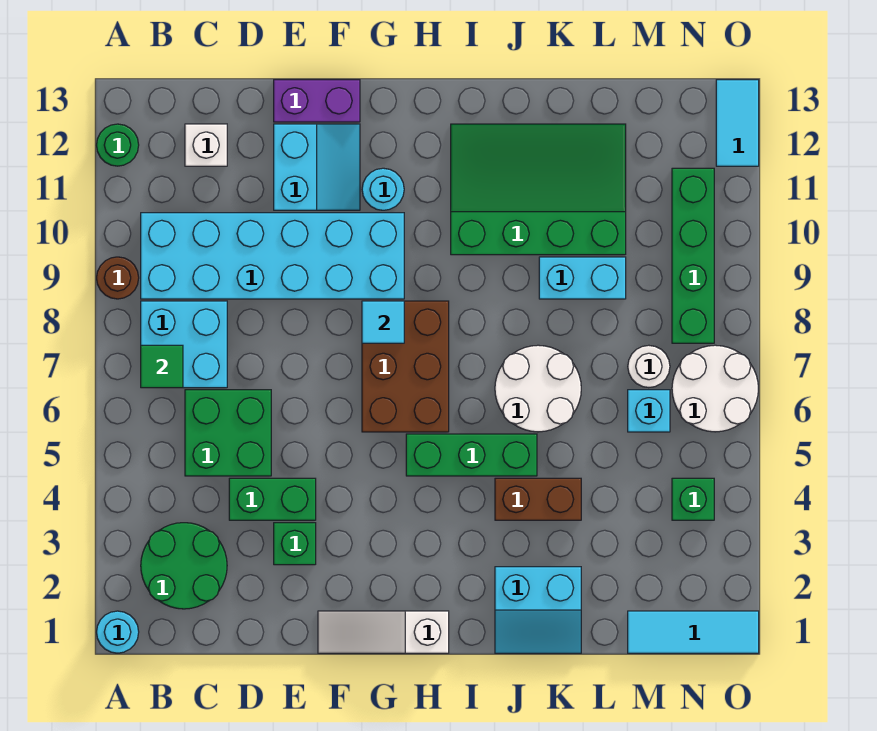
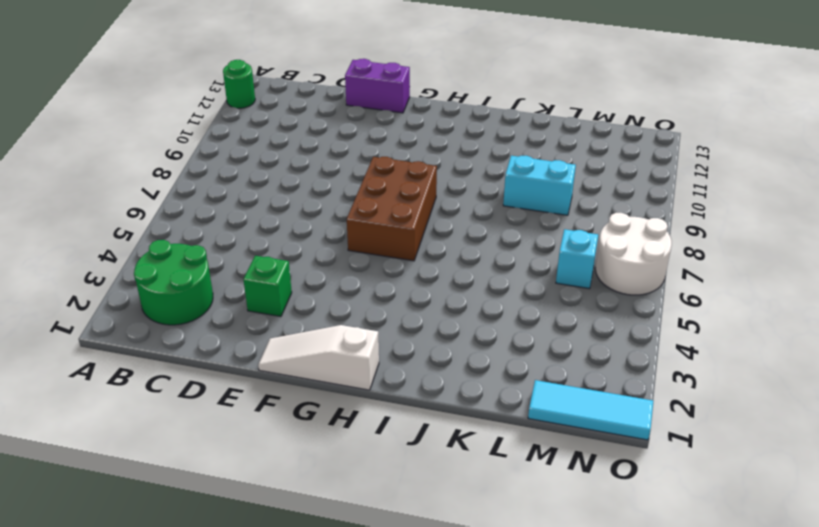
none -> cyan round brick A1 level 1
none -> brown round brick A9 level 1
none -> cyan brick B7:C8 level 1
none -> cyan brick B9:G10 level 1

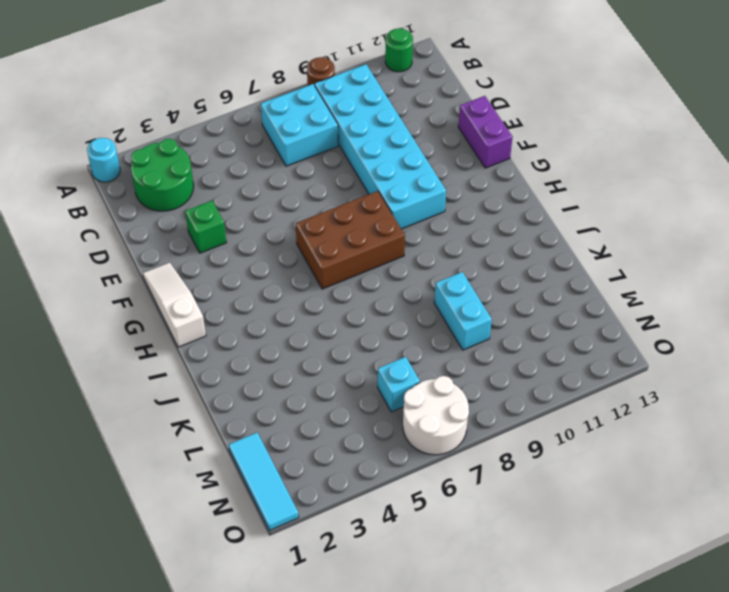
none -> green brick C5:D6 level 1
none -> white brick C12 level 1
none -> green brick D4:E4 level 1
none -> cyan slope E11:F12 level 1 top E

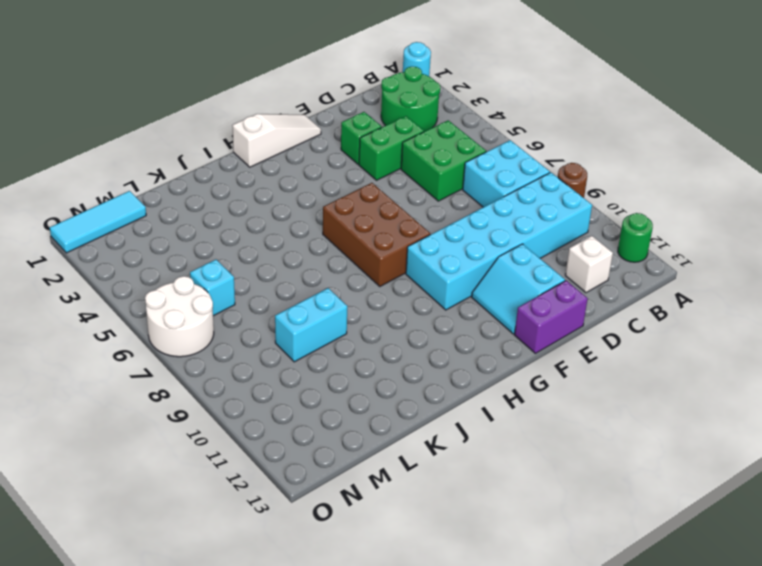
none -> cyan round brick G11 level 1
none -> green brick H5:J5 level 1
none -> green slope I10:L12 level 1 top 10
none -> cyan slope J1:K2 level 1 top 2

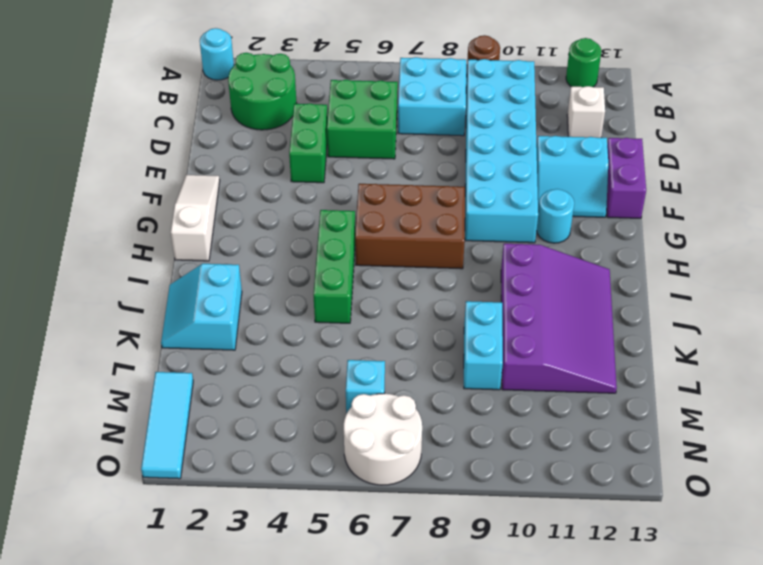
purple slope I10:L12 level 1 top 10 -> green slope I10:L12 level 1 top 10
none -> green brick E3 level 1
none -> brown brick J4:K4 level 1
none -> white round brick J6:K7 level 1
none -> white round brick M7 level 1

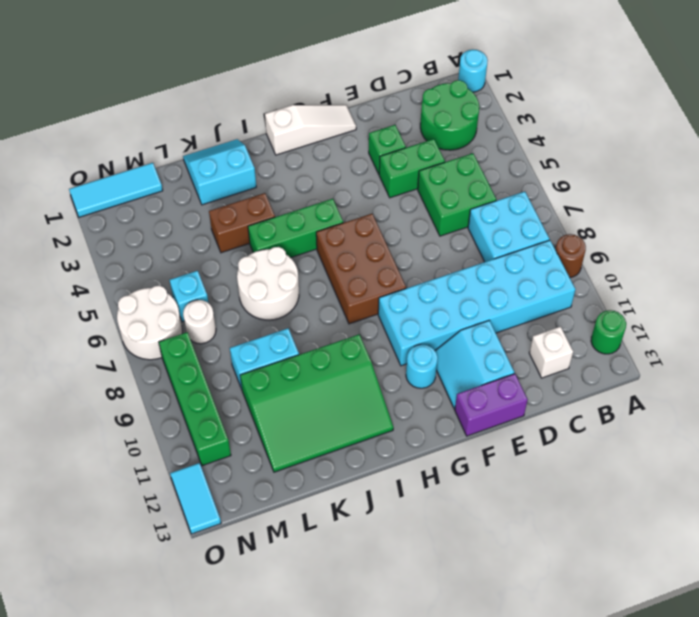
none -> green brick N4 level 1
none -> green tile B7 level 2
none -> cyan tile G8 level 2

